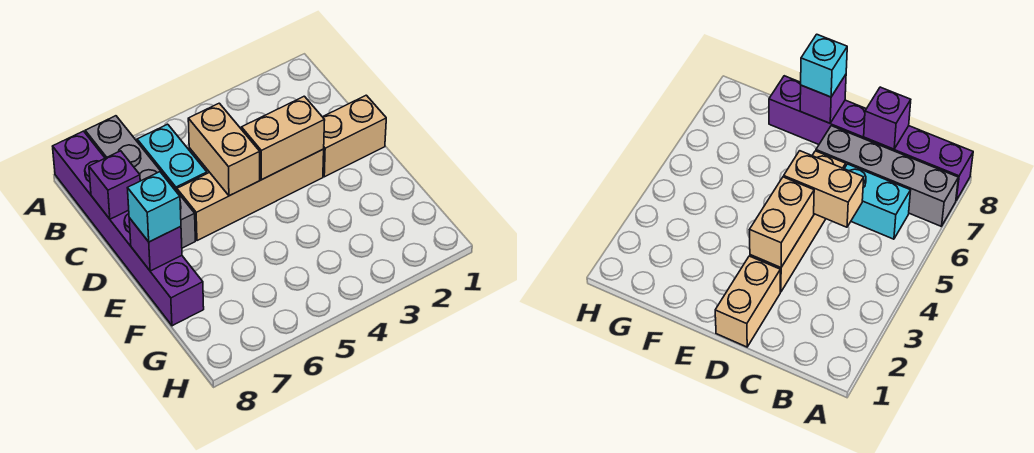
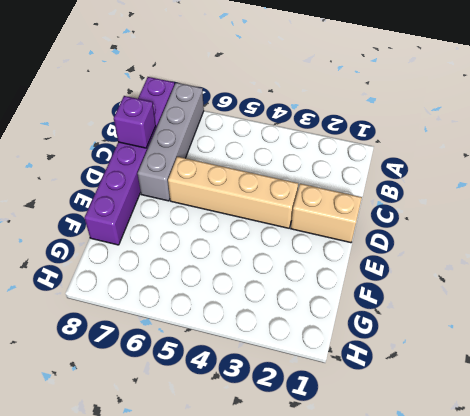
none -> cyan brick B6:C6 level 1
none -> tan brick C5:D5 level 2

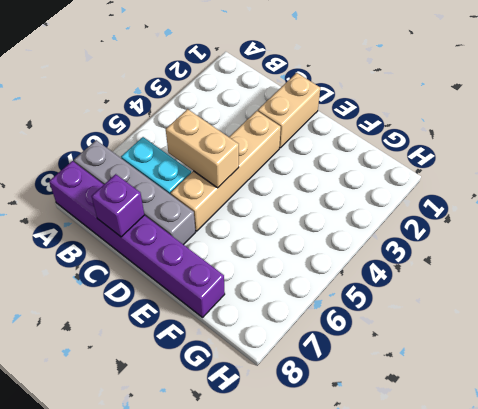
none -> tan brick D3:D4 level 2
none -> purple brick E8 level 2

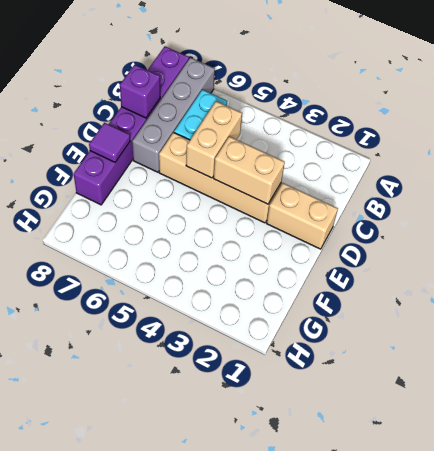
purple tile E8 level 2 -> purple brick E8 level 2
none -> cyan brick E8 level 3

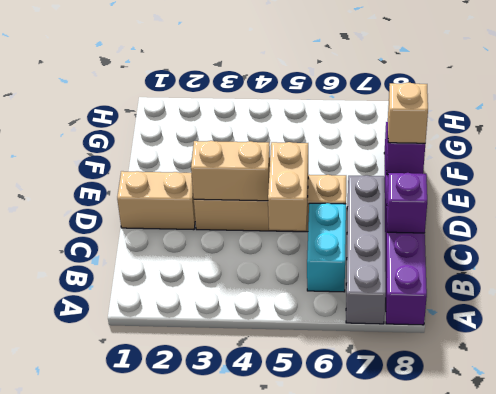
tan brick E8 level 3 -> cyan brick E8 level 3

